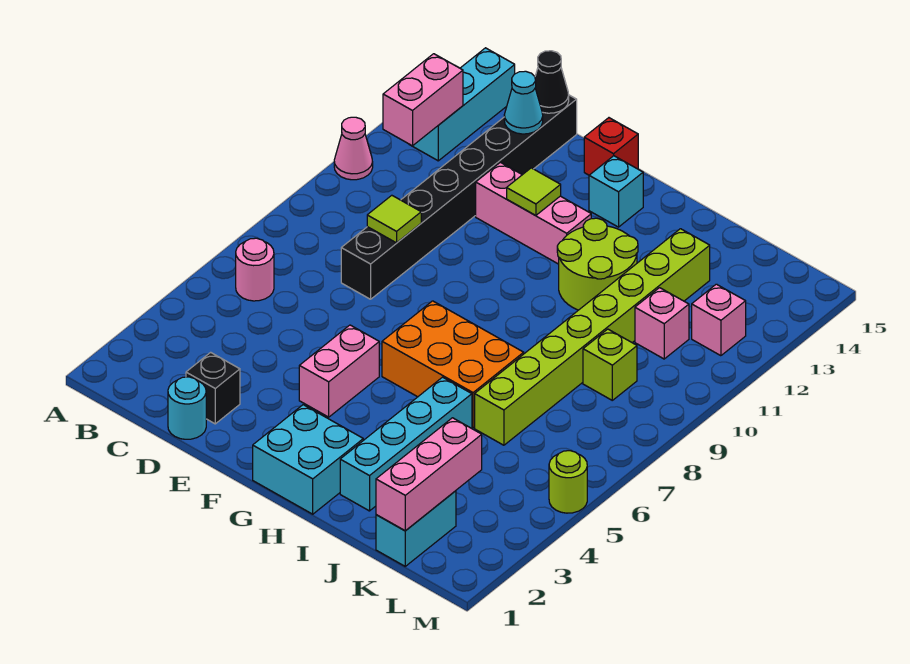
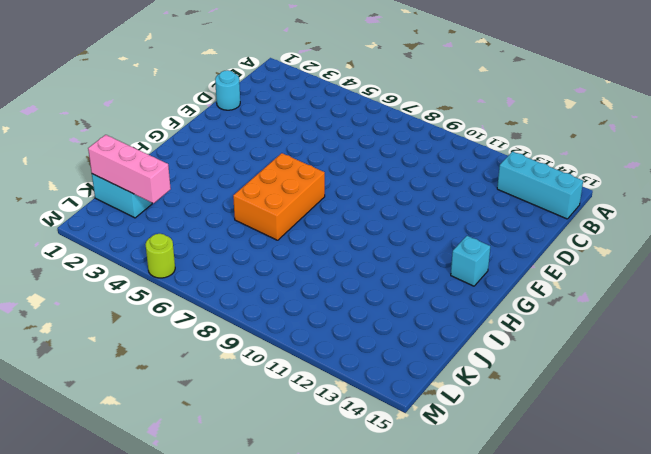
none -> pink cone A11 level 1
none -> pink round brick B6 level 1
none -> black brick D2 level 1

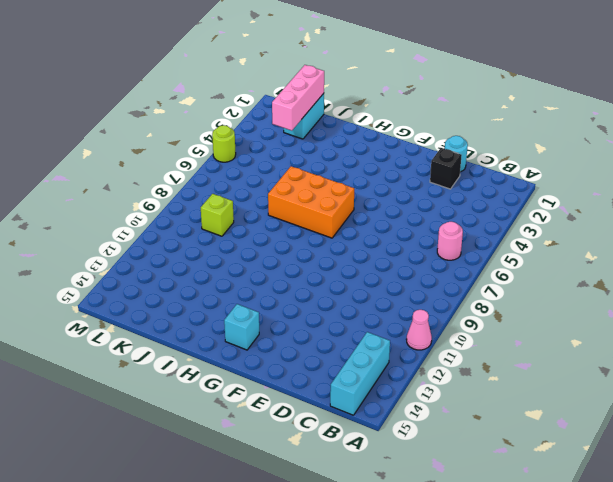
none -> black brick D8:D15 level 1
none -> pink brick E12:G12 level 1
none -> pink brick F4:F5 level 1

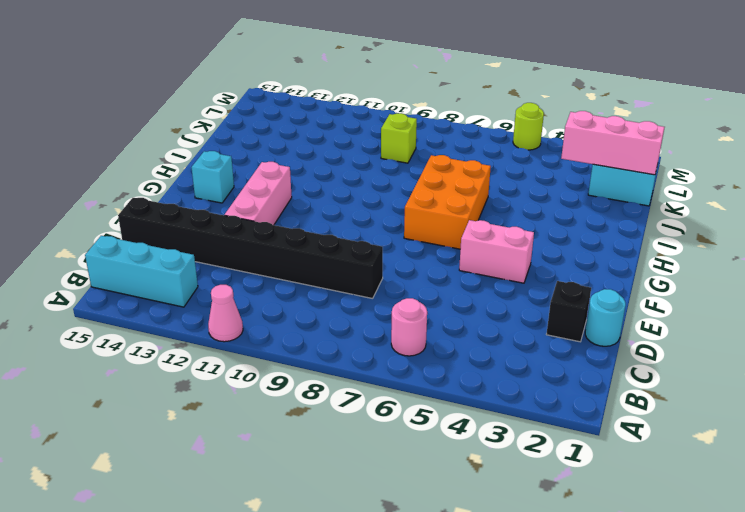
none -> red brick F15 level 1
none -> cyan brick G1:H2 level 1
none -> lime round brick H11:I12 level 1

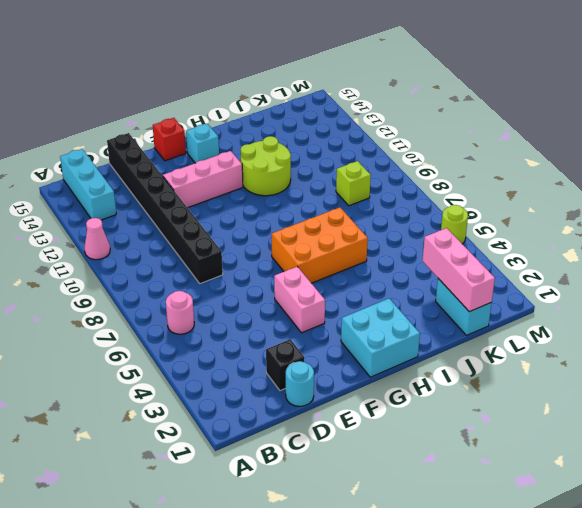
none -> cyan brick I2:I5 level 1
none -> lime brick J6:J13 level 1
none -> pink brick K11 level 1

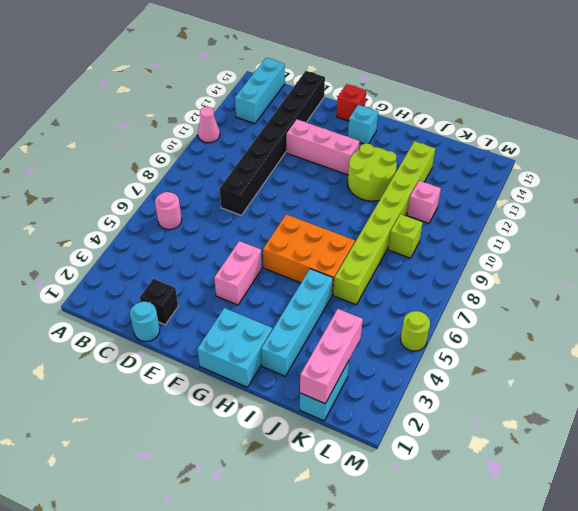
none -> pink brick L12 level 1
none -> pink brick B12:B13 level 2
none -> lime tile D9 level 2

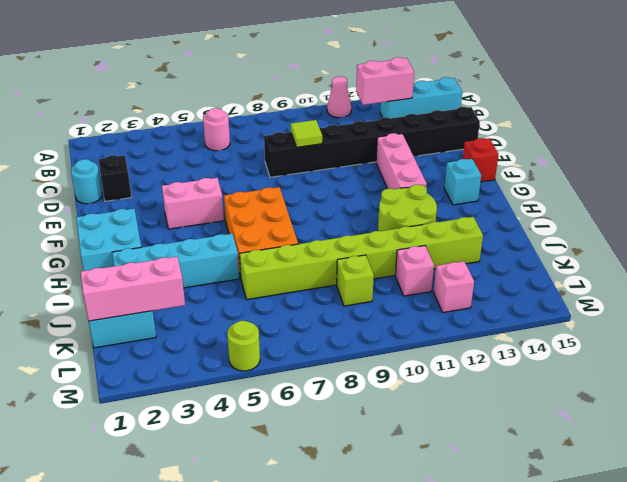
none -> cyan cone D14 level 2
none -> black cone D15 level 2
none -> lime tile F12 level 2

